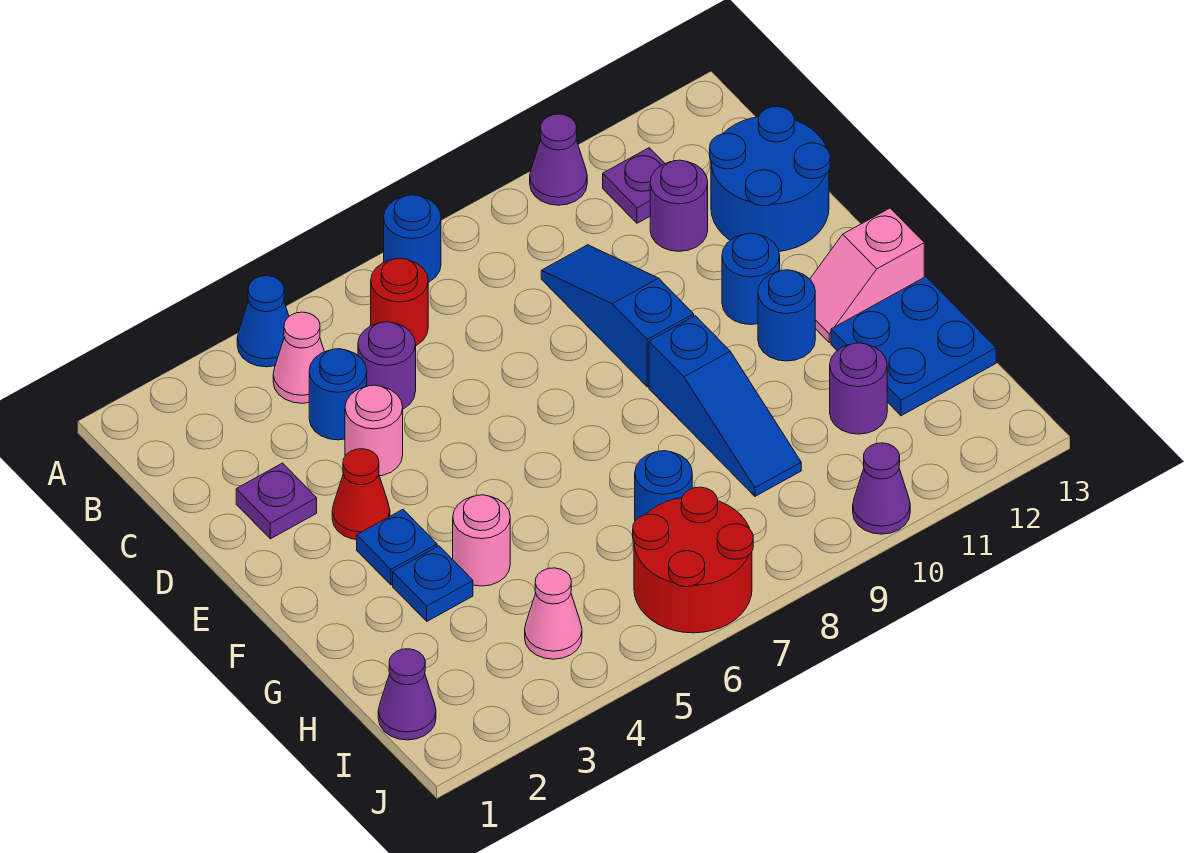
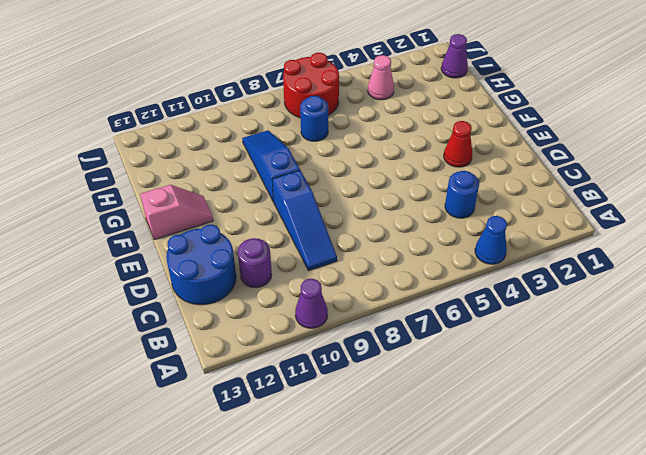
none -> blue round brick A7 level 1
none -> pink cone B4 level 1
none -> red round brick B6 level 1

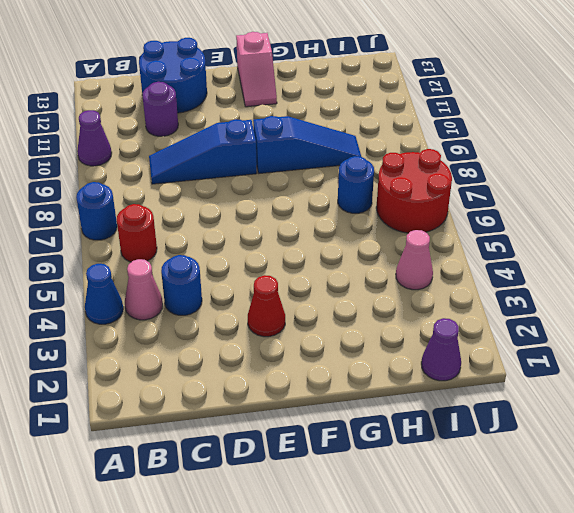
none -> purple plate B11 level 1
none -> purple round brick C5 level 1
none -> purple plate D2 level 1

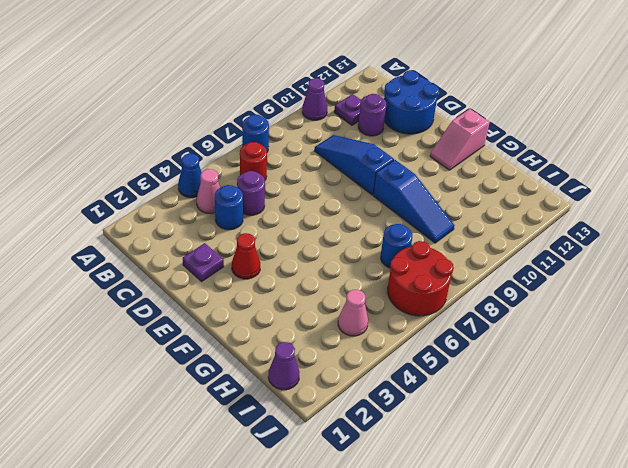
none -> pink round brick D4 level 1
none -> blue round brick E11 level 1
none -> blue plate F3 level 1

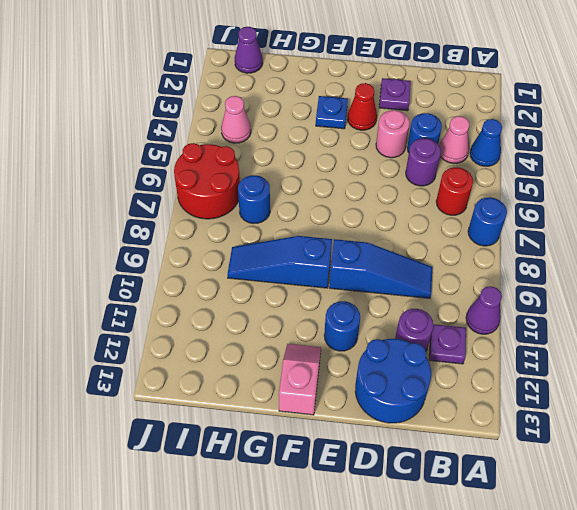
none -> blue round brick F11 level 1
none -> blue plate G3 level 1
none -> pink round brick G4 level 1

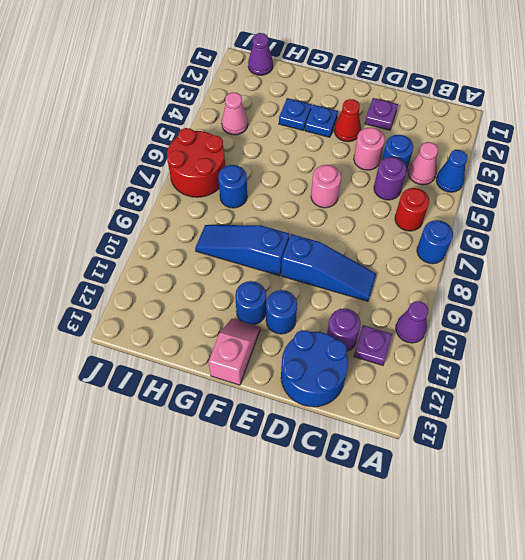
pink round brick E6 level 1 -> pink round brick G4 level 1
none -> blue plate G12:H13 level 1
none -> purple round brick H11 level 1
none -> purple cone J10 level 1

